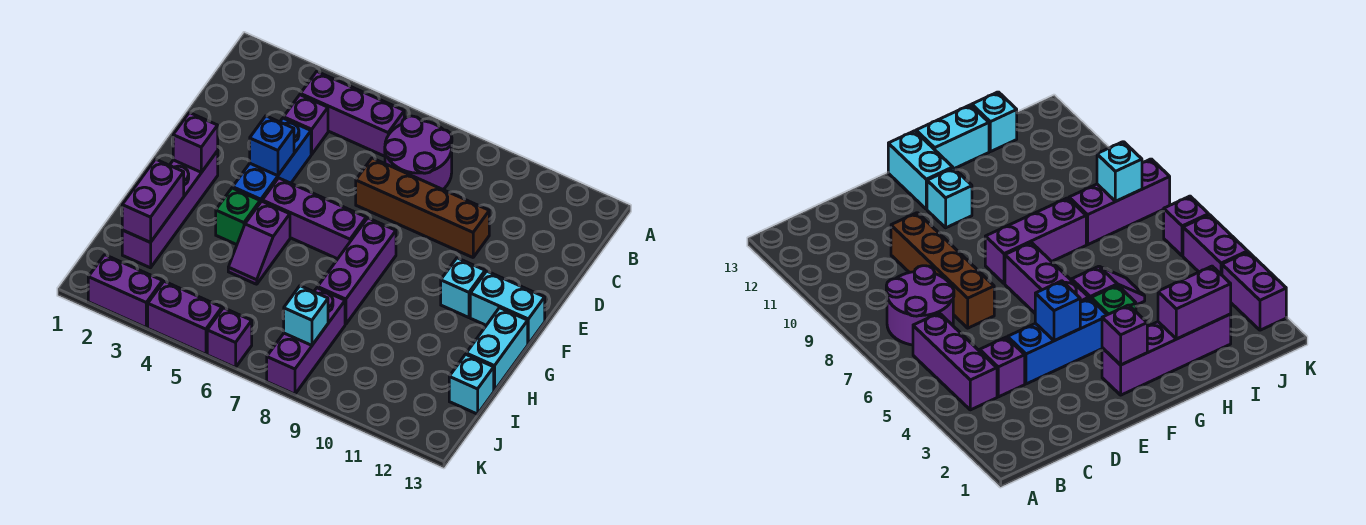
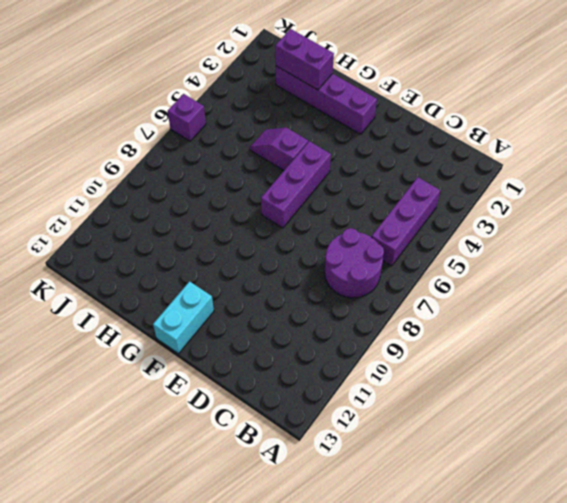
none -> purple brick C4 level 1
none -> blue brick D4:F4 level 1
none -> brown brick D7:D10 level 1

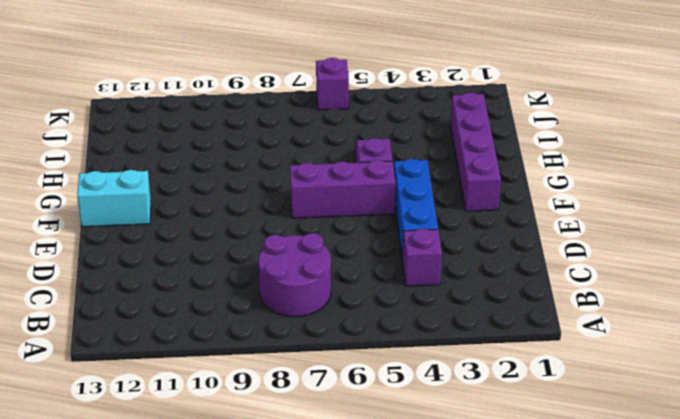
none -> purple brick B4:B6 level 1
none -> brown brick D7:D10 level 1
none -> purple brick F8:H8 level 1

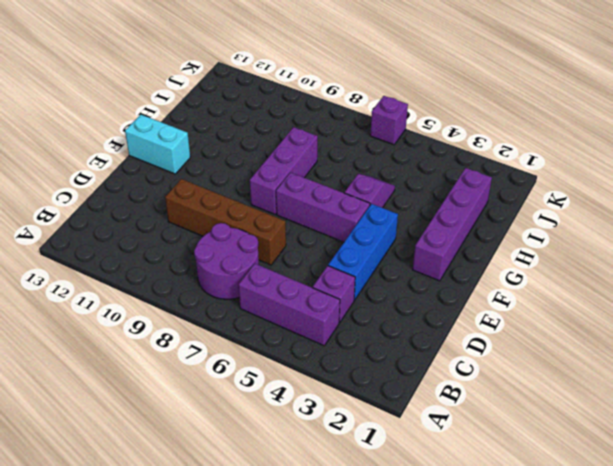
none -> cyan brick F11 level 1
none -> green brick G4 level 1
none -> cyan brick G13:H13 level 1

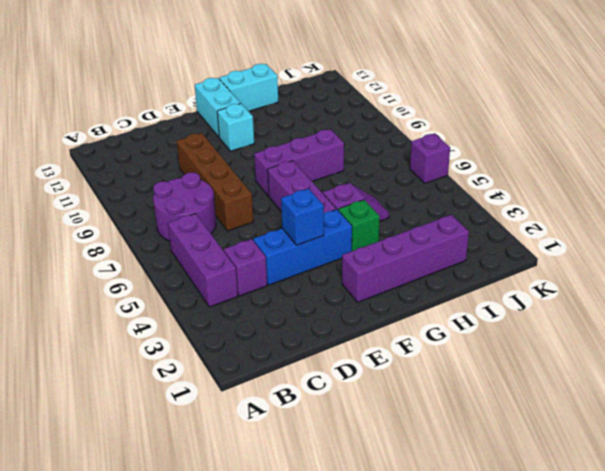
none -> purple brick I8:K8 level 1
none -> cyan brick I13 level 1
none -> purple brick K2:K3 level 1

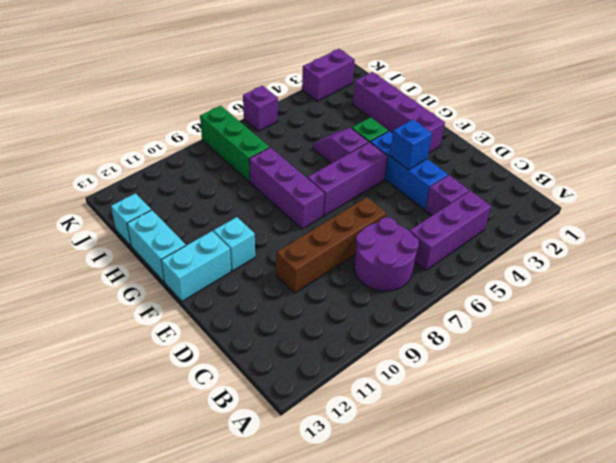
green brick I8:K8 level 1 -> purple brick I8:K8 level 1
none -> purple brick K4:K5 level 1
none -> purple brick F2 level 2
none -> purple brick H2:I2 level 2

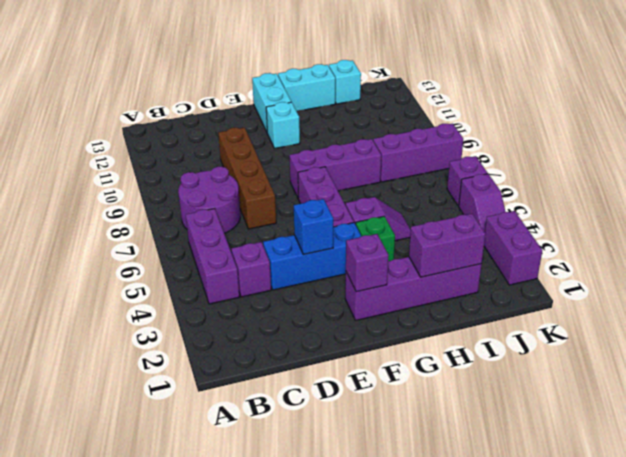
purple slope K4:K5 level 1 top 5 -> purple brick K4:K5 level 1
none -> cyan brick J8 level 2

